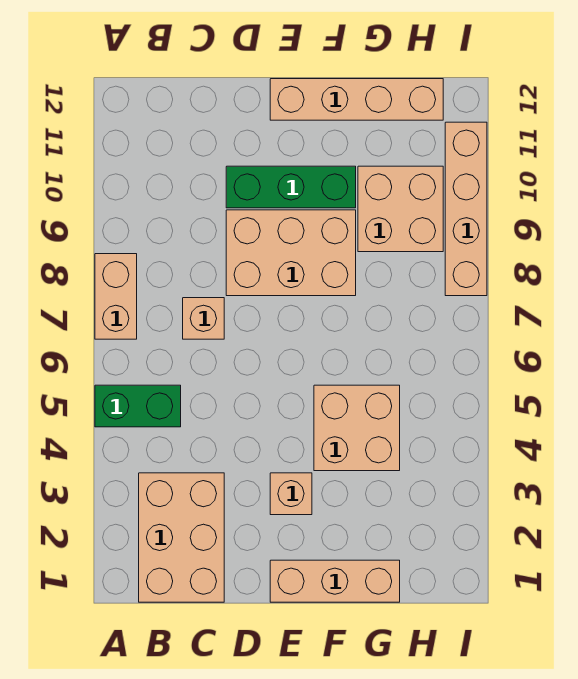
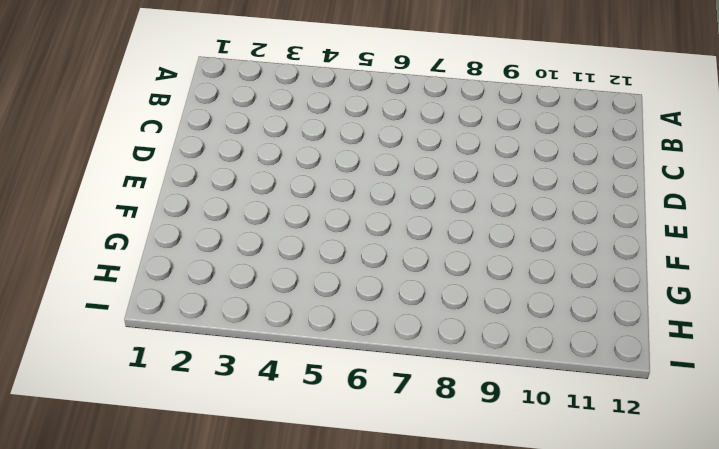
none -> green brick A5:B5 level 1
none -> tan brick A7:A8 level 1
none -> tan brick B1:C3 level 1

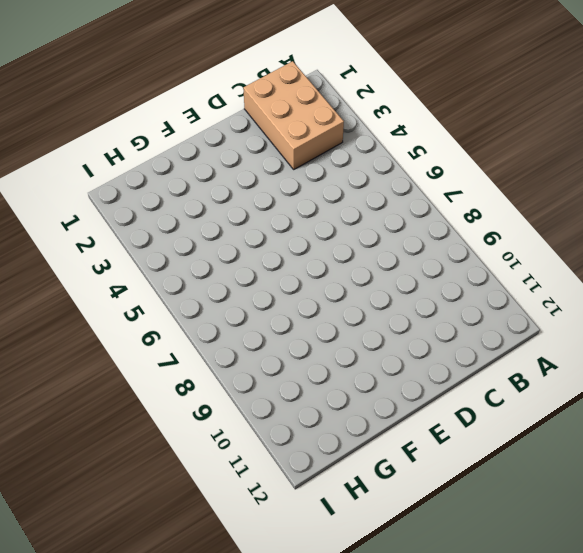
none -> green brick A5:B5 level 1
none -> tan brick A7:A8 level 1
none -> tan brick C7 level 1

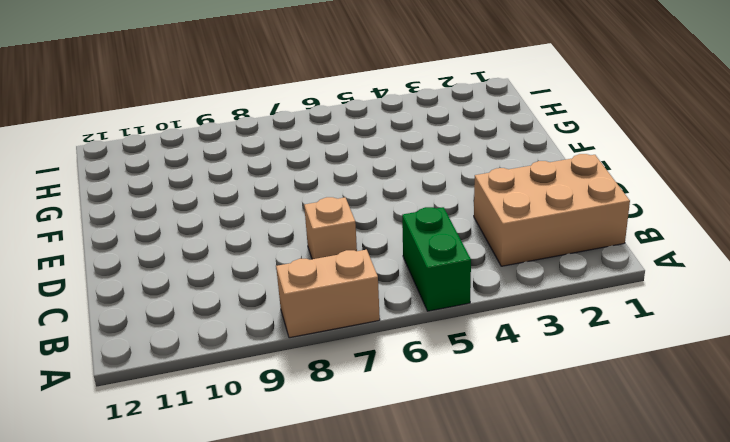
none -> tan brick D8:F9 level 1
none -> green brick D10:F10 level 1
none -> tan brick E1:G1 level 1

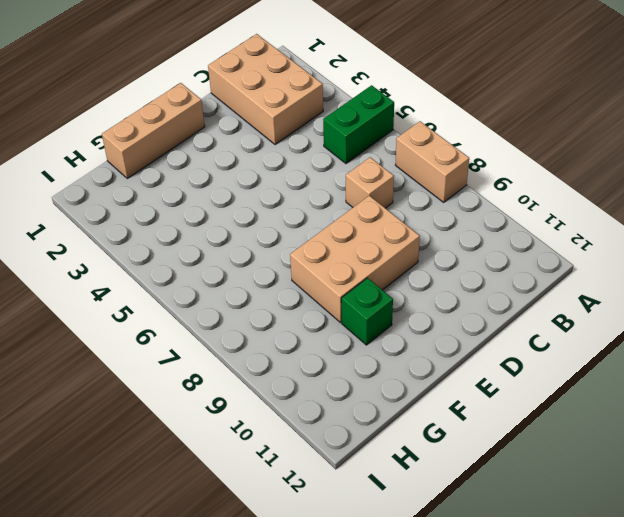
green brick F10 level 1 -> green brick D10:F10 level 1
none -> tan brick E3 level 1
none -> tan brick E12:H12 level 1
none -> tan brick F4:G5 level 1

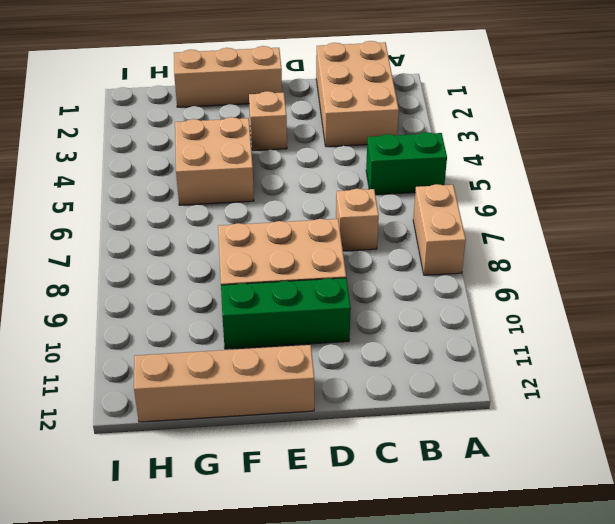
none -> tan brick G9:H10 level 1
none -> tan brick I8:I11 level 1

